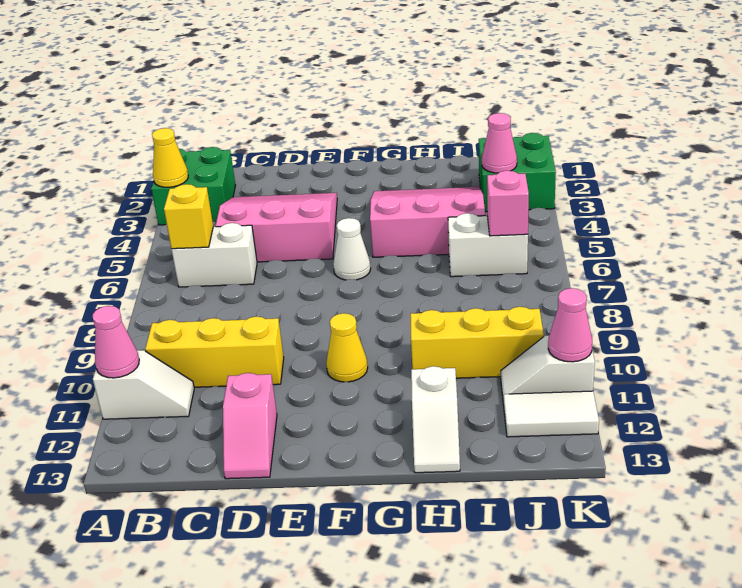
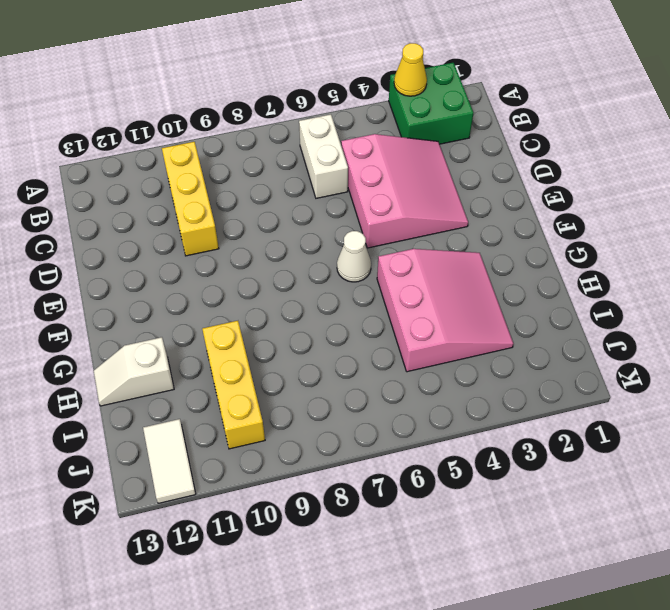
none -> white slope A11:B11 level 1 top A
none -> pink slope D12:D13 level 1 top 12
none -> yellow cone F10 level 1

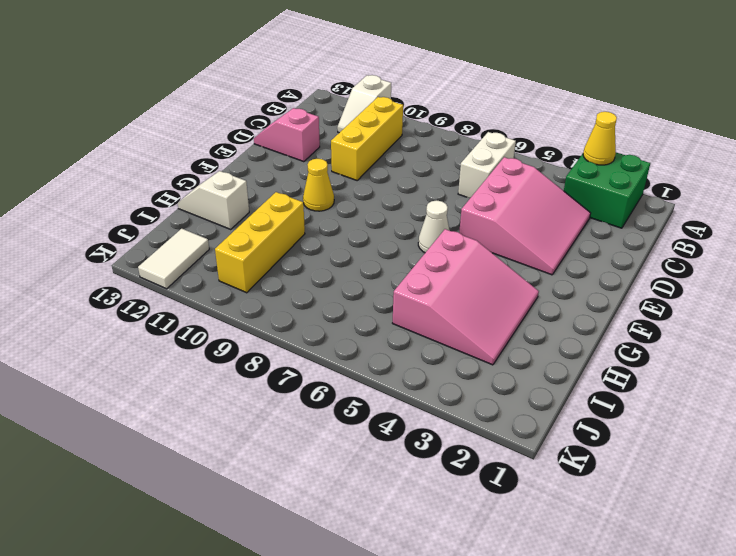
none -> white brick I6:J6 level 1
none -> green brick J2:K3 level 1
none -> white slope J11:K11 level 1 top K

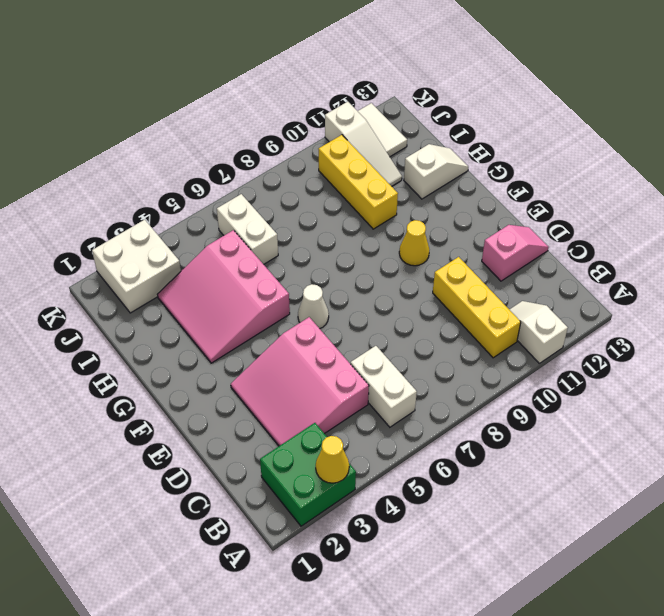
white slope I11:K11 level 1 top K -> white slope J11:K11 level 1 top K
white brick J2:K3 level 1 -> green brick J2:K3 level 1
none -> pink cone A11 level 2
none -> yellow brick B6 level 2
none -> pink cone J3 level 2

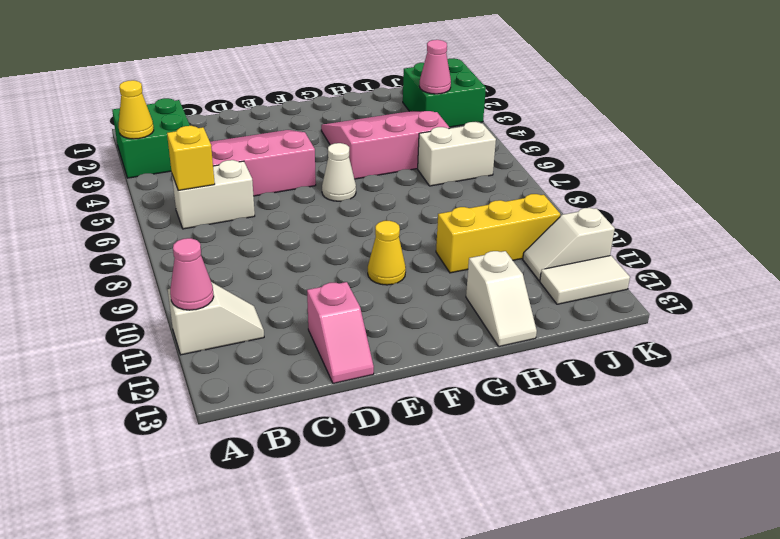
none -> yellow brick B10:D10 level 1
none -> pink brick J6 level 2
none -> pink cone K11 level 2

